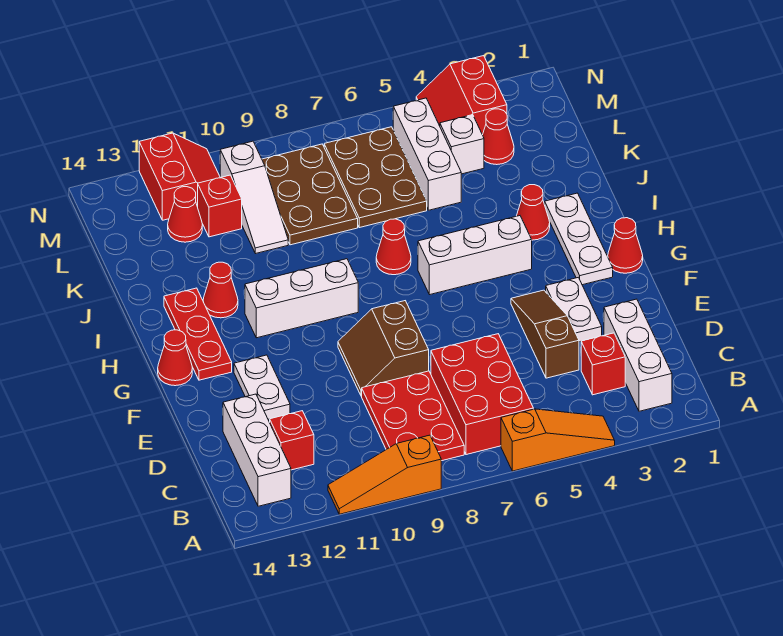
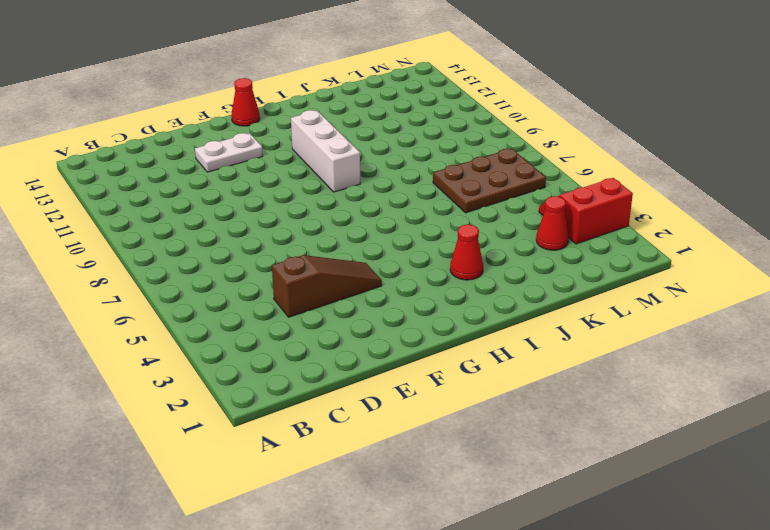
none -> orange slope A4:A6 level 1 top 6
none -> orange slope A9:A11 level 1 top 9
none -> white brick B2:D2 level 1
none -> red brick B6:D7 level 1

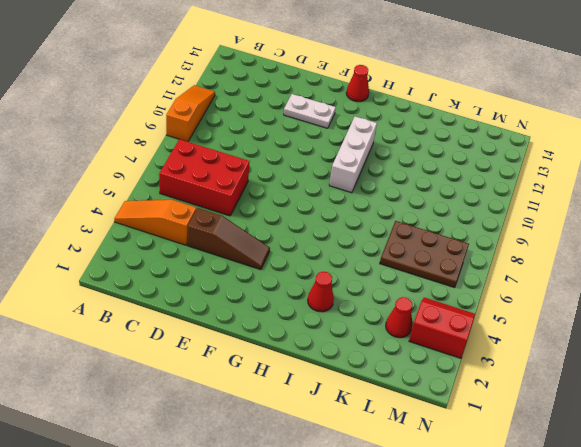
orange slope A4:C4 level 1 top C -> orange slope A4:A6 level 1 top 6
none -> white brick B2:D2 level 1
none -> red plate B8:D9 level 1
none -> white brick B13:D13 level 1
none -> red brick C3 level 1

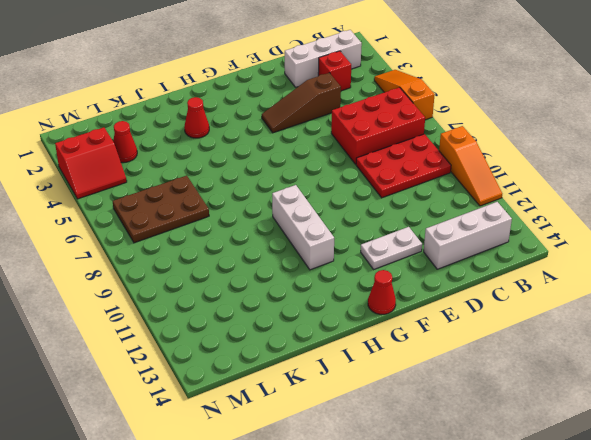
none -> red brick C12 level 1
none -> white plate E3:F3 level 1
none -> brown slope E8:F9 level 1 top 8
none -> red cone G1 level 1

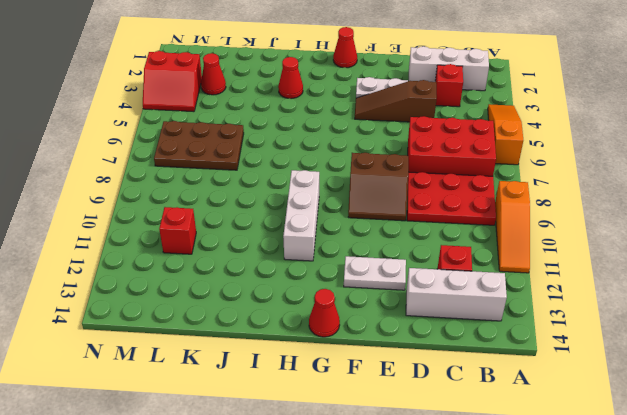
none -> white plate G2:I2 level 1
none -> red plate G13:I13 level 1
none -> white brick H4:H6 level 1
none -> red cone I7 level 1

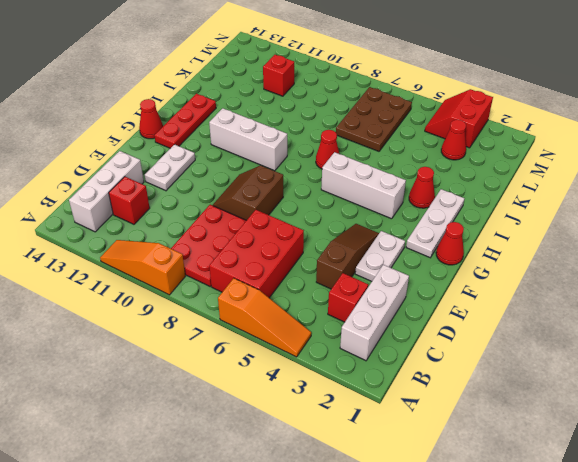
none -> red cone I12 level 1
none -> white brick K5:M5 level 1
none -> brown plate K8:M9 level 1
none -> white slope K10:M10 level 1 top M

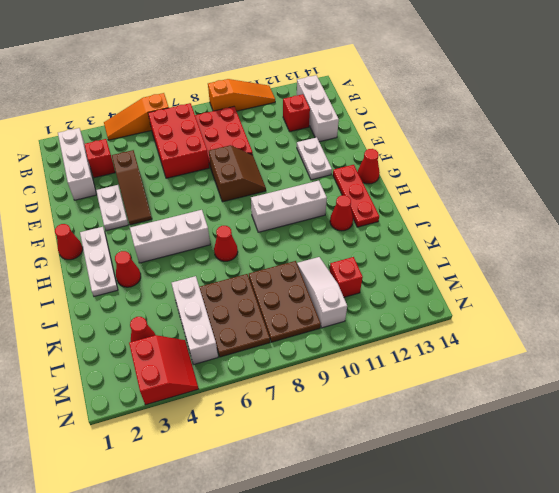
none -> white brick L4 level 1
none -> red cone L12 level 1
none -> red slope M11:N12 level 1 top 12

